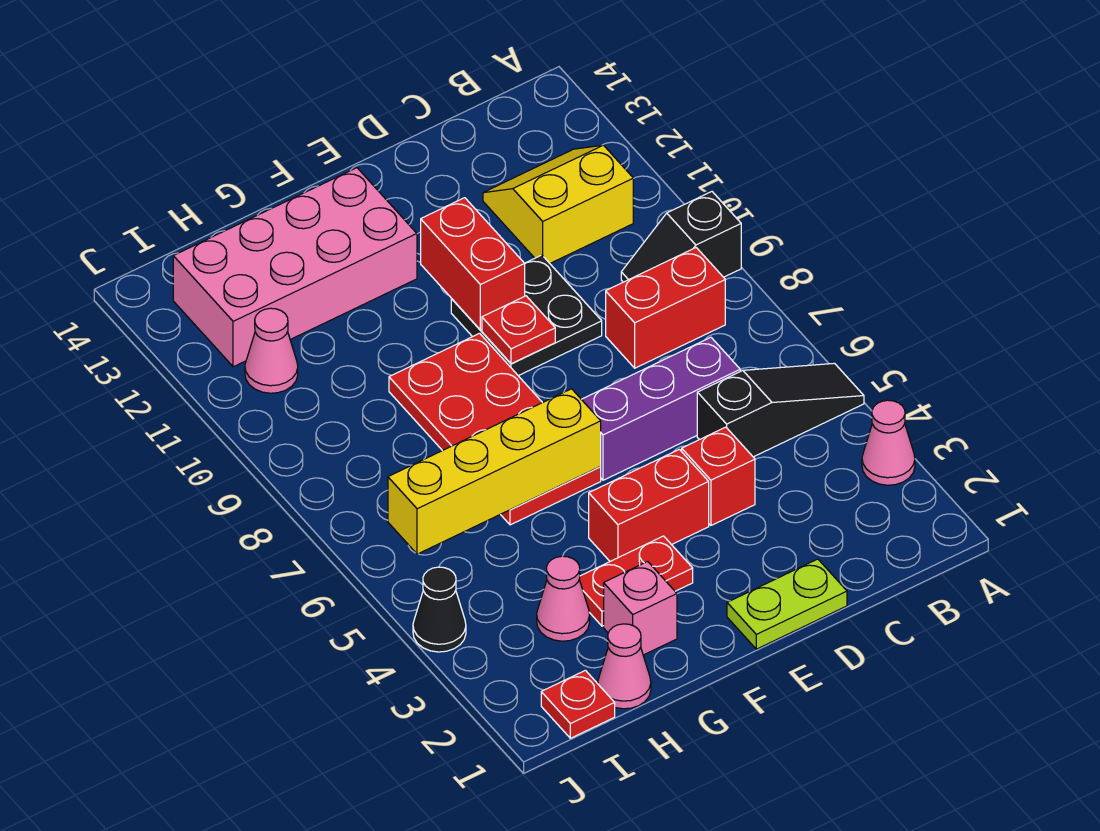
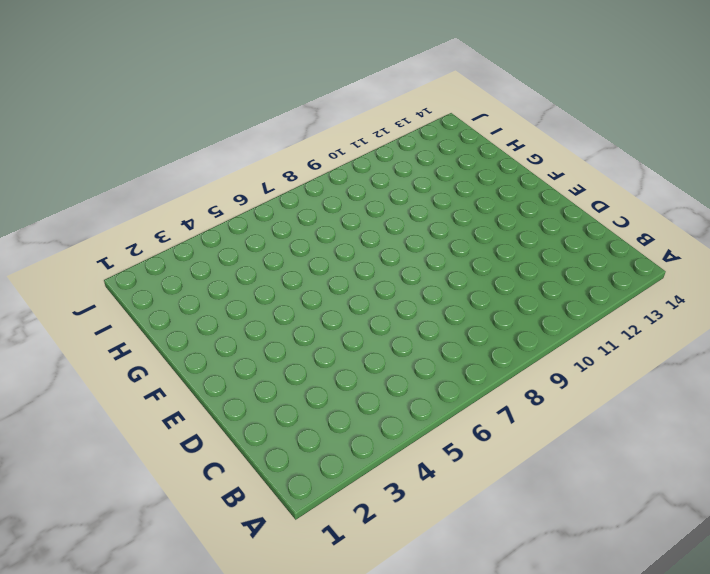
none -> pink cone A3 level 1
none -> black slope A5:C5 level 1 top C
none -> black slope A9:B9 level 1 top A

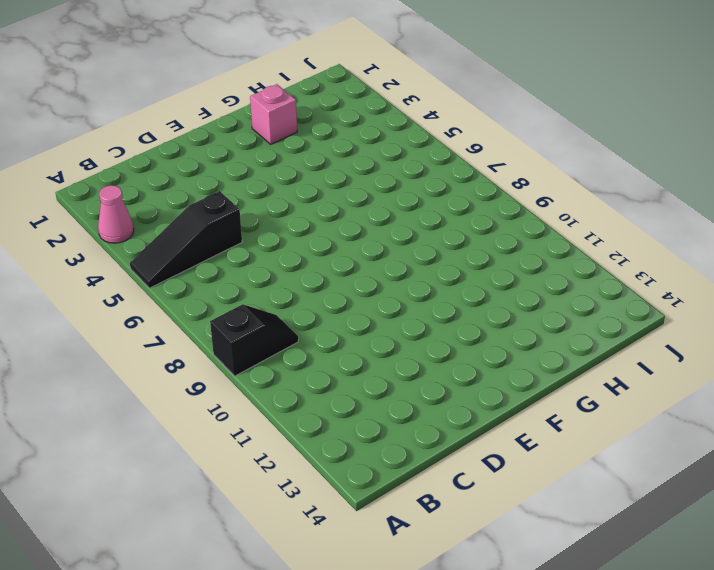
none -> red brick B8:C8 level 1
none -> yellow slope B11:C12 level 1 top 11
none -> purple brick C6:E6 level 1

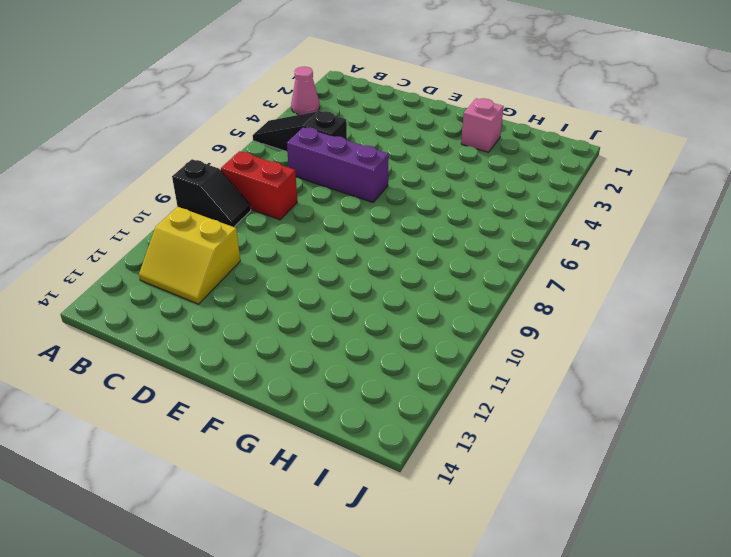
none -> lime plate D1:E1 level 1
none -> red brick D4 level 1
none -> black plate D9:E10 level 1

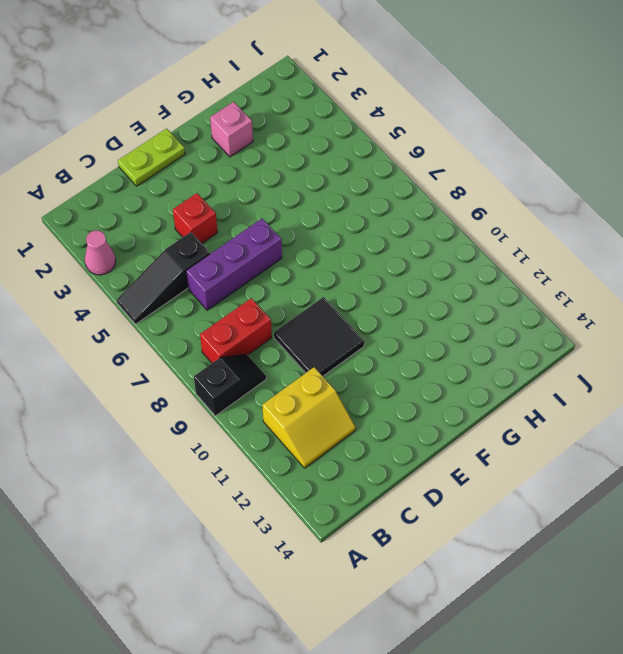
black tile D9:E10 level 1 -> black plate D9:E10 level 1
none -> red brick E4:F4 level 1
none -> red plate F3:G3 level 1
none -> red plate F6:G9 level 1

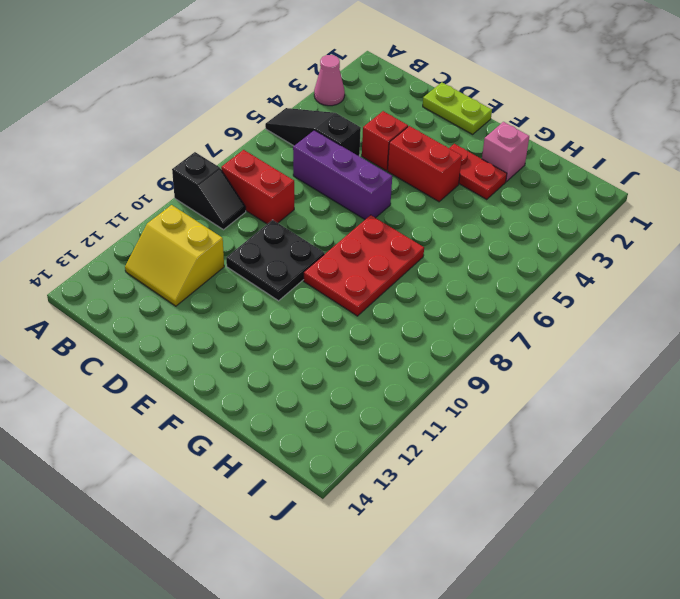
red plate F7:G9 level 1 -> red plate F6:G9 level 1
none -> pink brick F12:I13 level 1
none -> pink cone H1 level 1
none -> pink cone H3 level 1

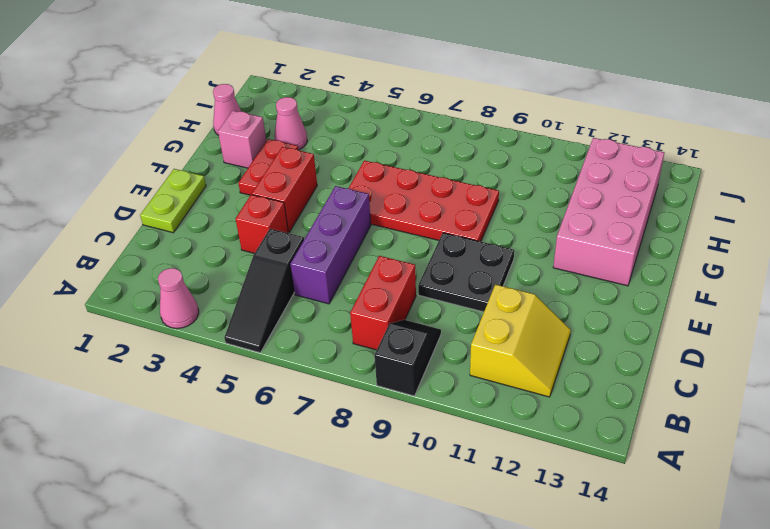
none -> red plate I1 level 1
none -> pink cone I11 level 1
none -> black cone J4 level 1

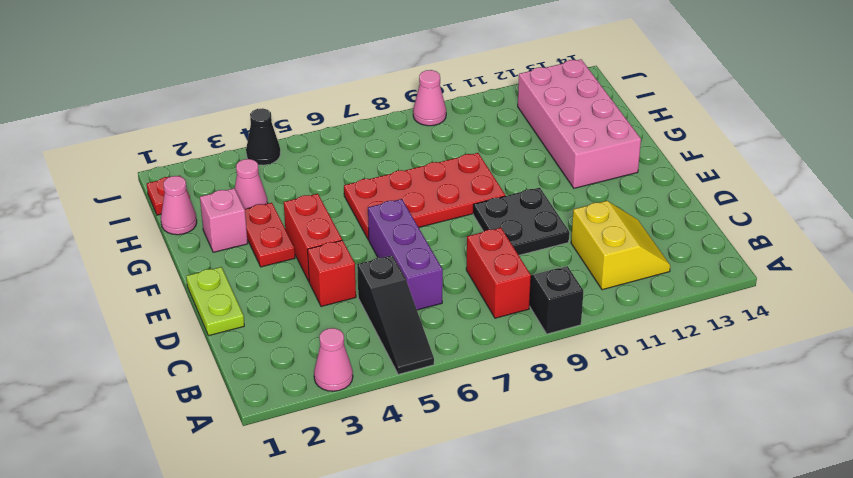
pink cone J9 level 1 -> pink cone I11 level 1
none -> red plate E9 level 2
none -> red brick E10:E11 level 2
none -> yellow brick F6:I6 level 2

